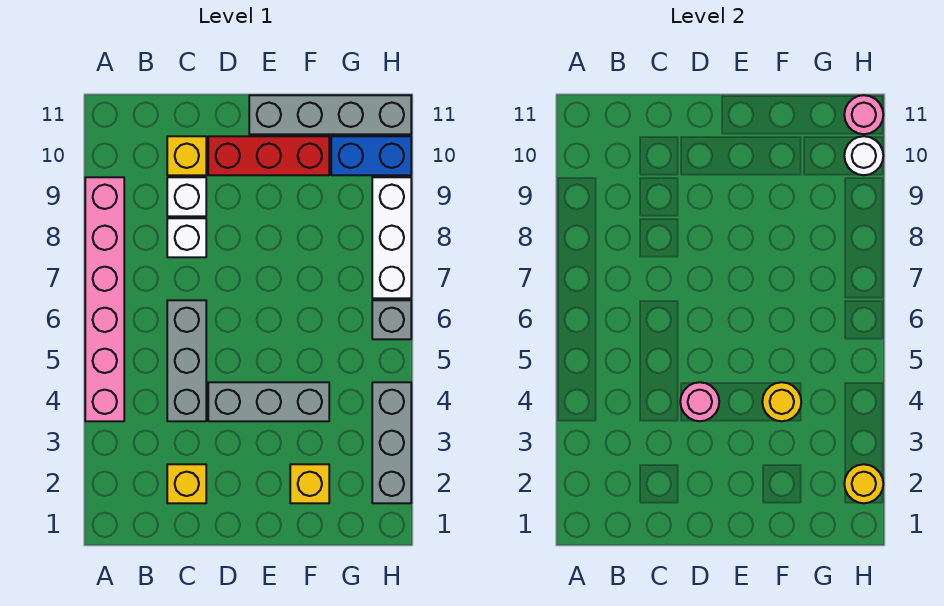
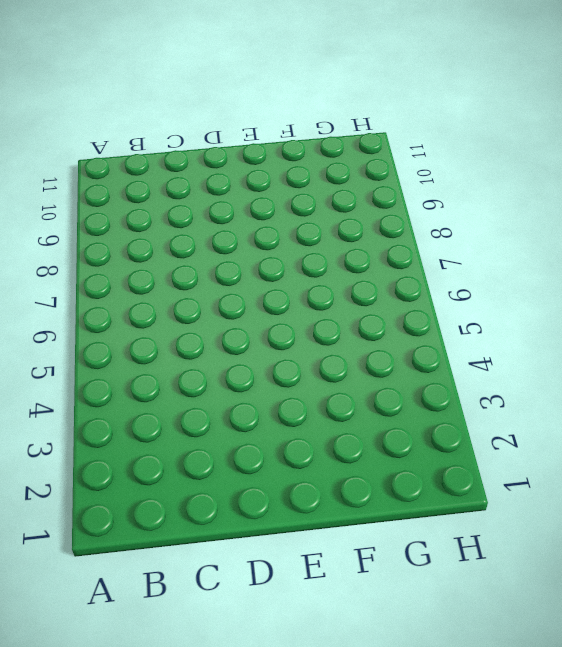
none -> pink brick A4:A9 level 1
none -> yellow brick C2 level 1
none -> grey brick C4:C6 level 1

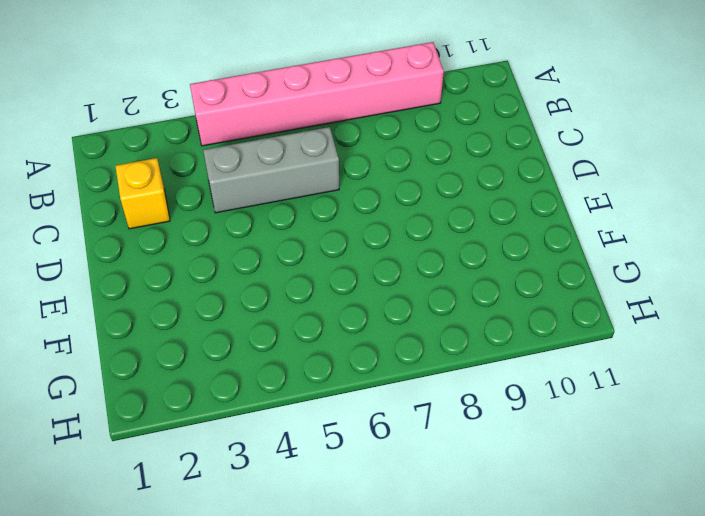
none -> white brick C8 level 1
none -> white brick C9 level 1
none -> yellow brick C10 level 1

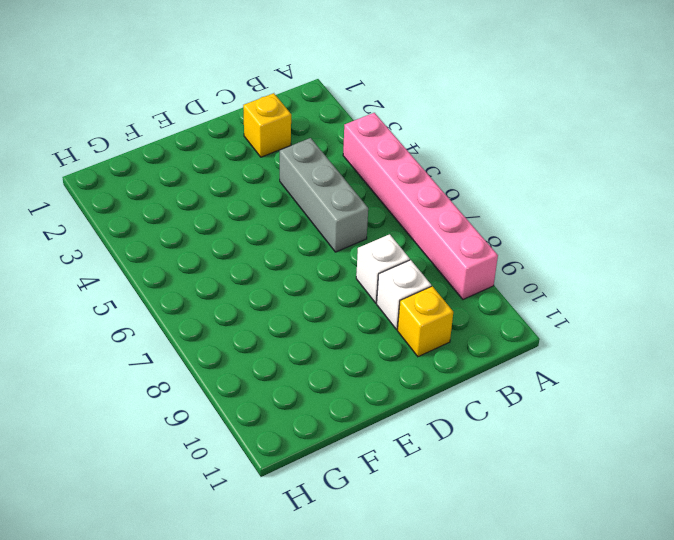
none -> grey brick D4:F4 level 1
none -> red brick D10:F10 level 1
none -> grey brick E11:H11 level 1

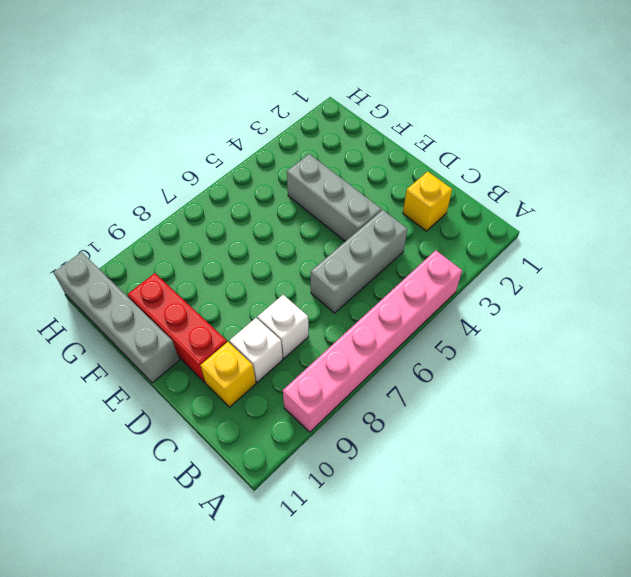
none -> yellow brick F2 level 1
none -> blue brick G10:H10 level 1
none -> grey brick H2:H4 level 1

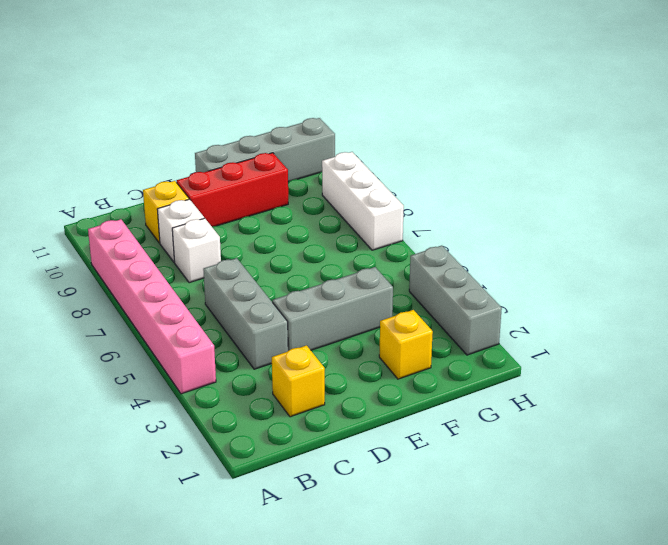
none -> blue brick G10:H10 level 1
none -> grey brick H6 level 1
none -> pink round brick D4 level 2

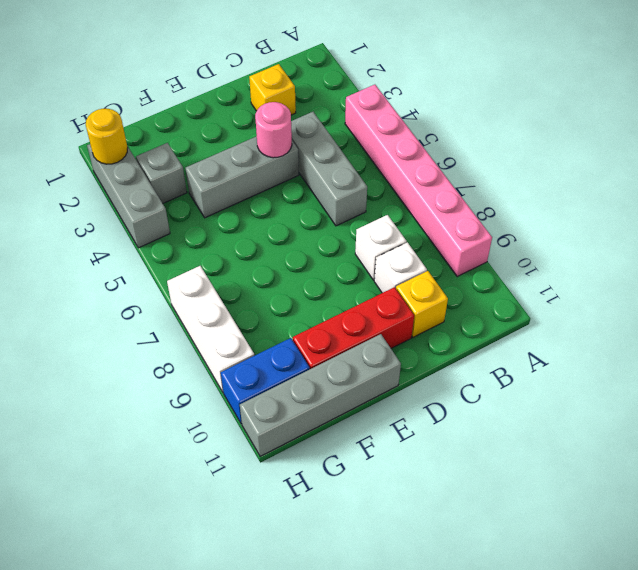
grey brick G3 level 1 -> grey brick H6 level 1
none -> yellow brick F2 level 1
none -> yellow round brick F4 level 2
none -> white round brick H10 level 2

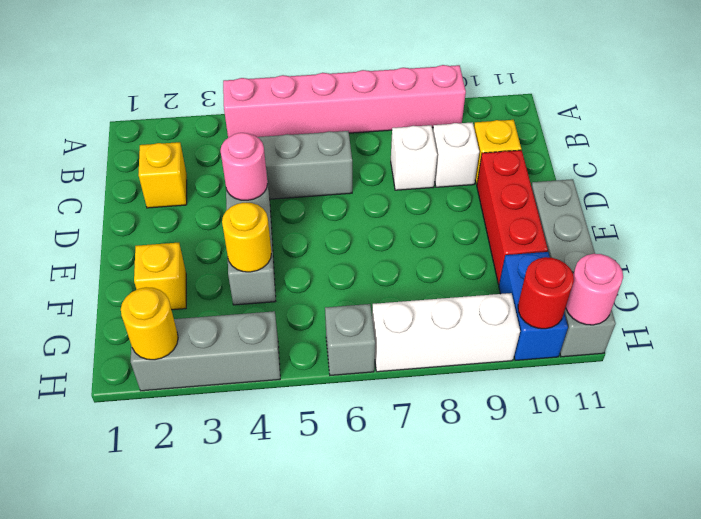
red round brick H10 level 2 -> white round brick H10 level 2

